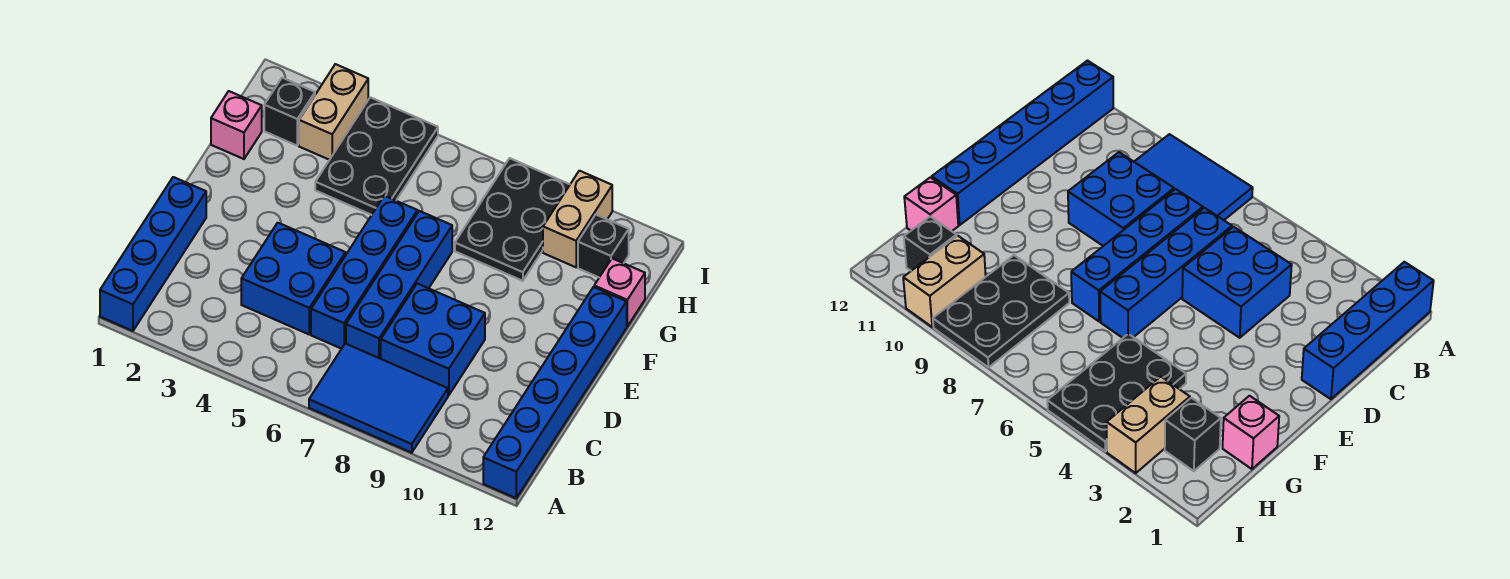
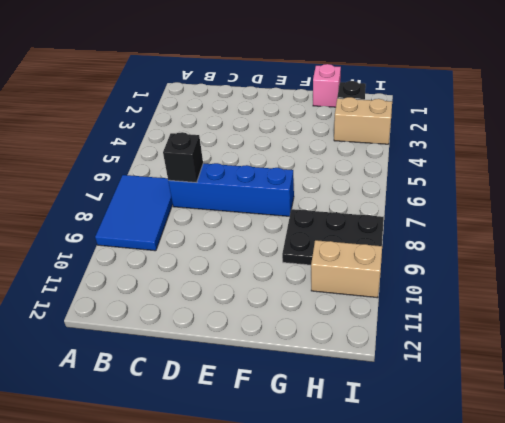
black brick C7 level 2 -> black brick H11 level 1
none -> blue brick A1:D1 level 1
none -> blue brick A12:F12 level 1
none -> blue brick C4:D5 level 1

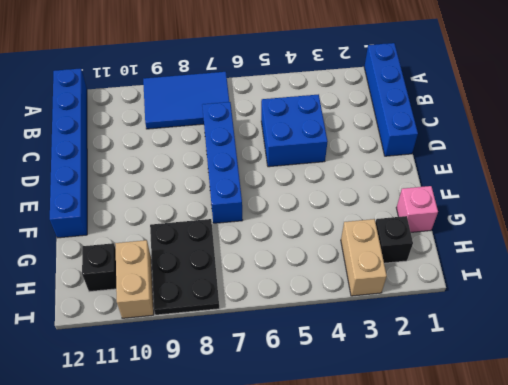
none -> blue brick C6:F6 level 1
none -> blue brick C8:D9 level 1
none -> black plate G4:I5 level 1

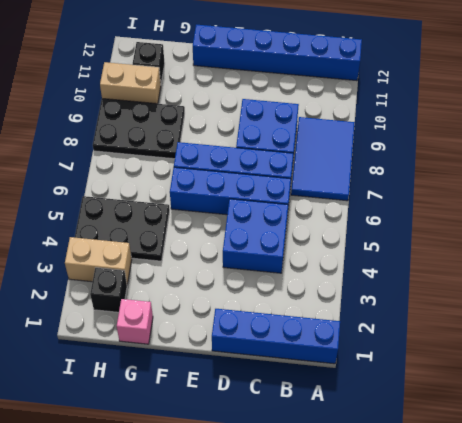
none -> pink brick G12 level 1

